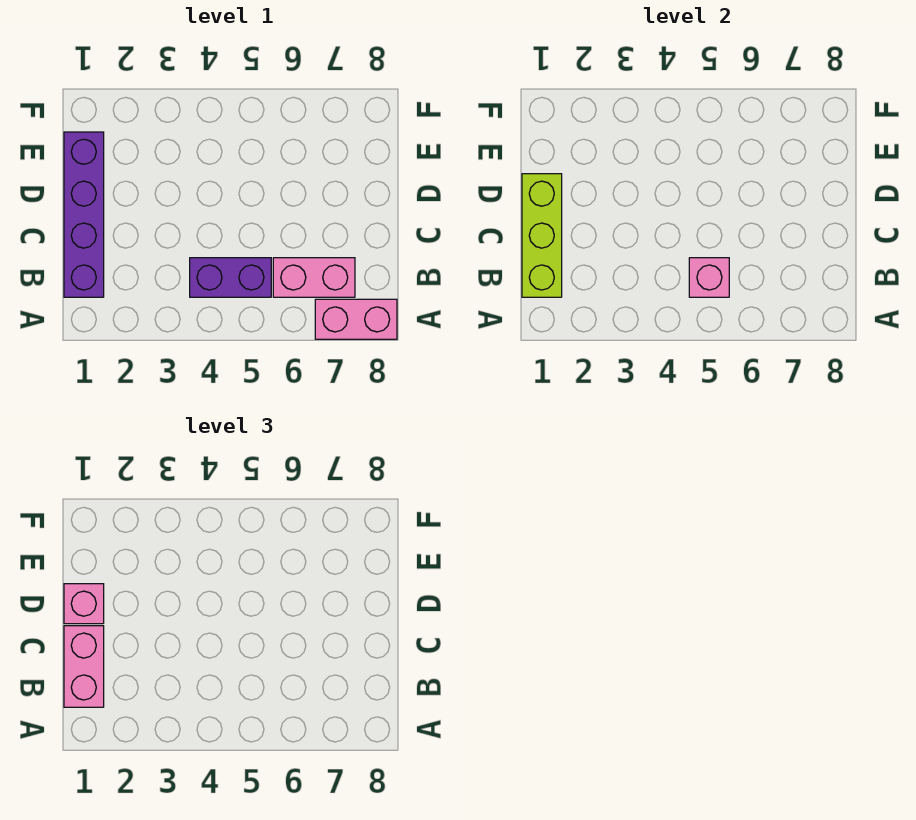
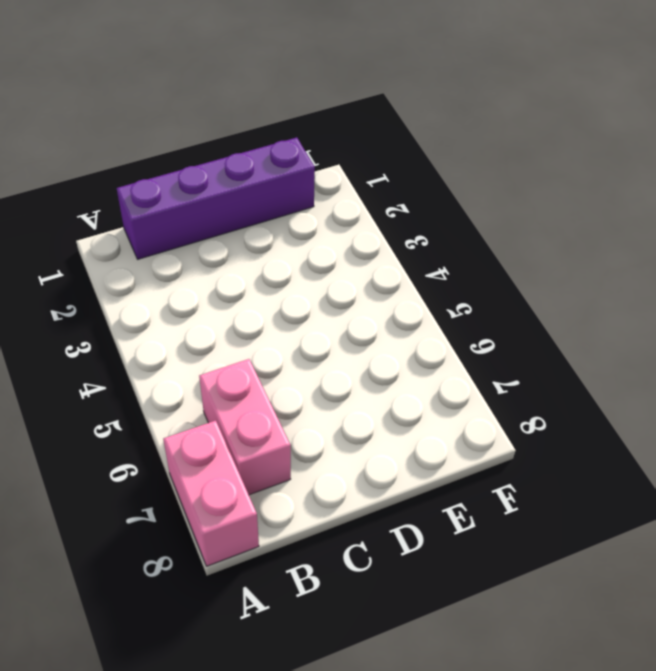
none -> purple brick B4:B5 level 1
none -> lime brick B1:D1 level 2

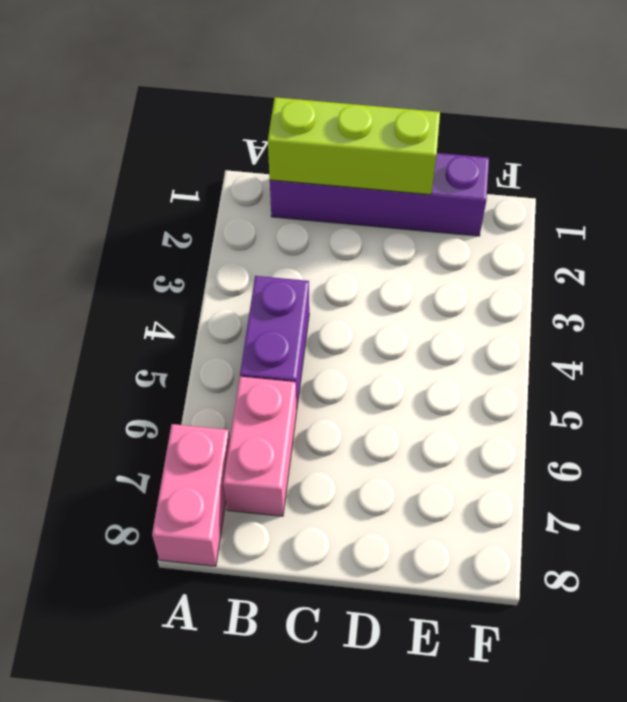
none -> pink brick B5 level 2
none -> pink brick B1:C1 level 3

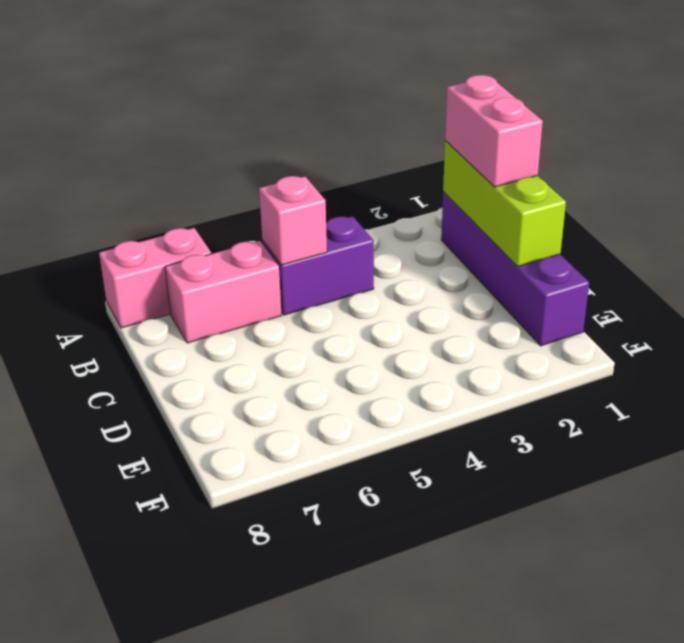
none -> pink brick D1 level 3

